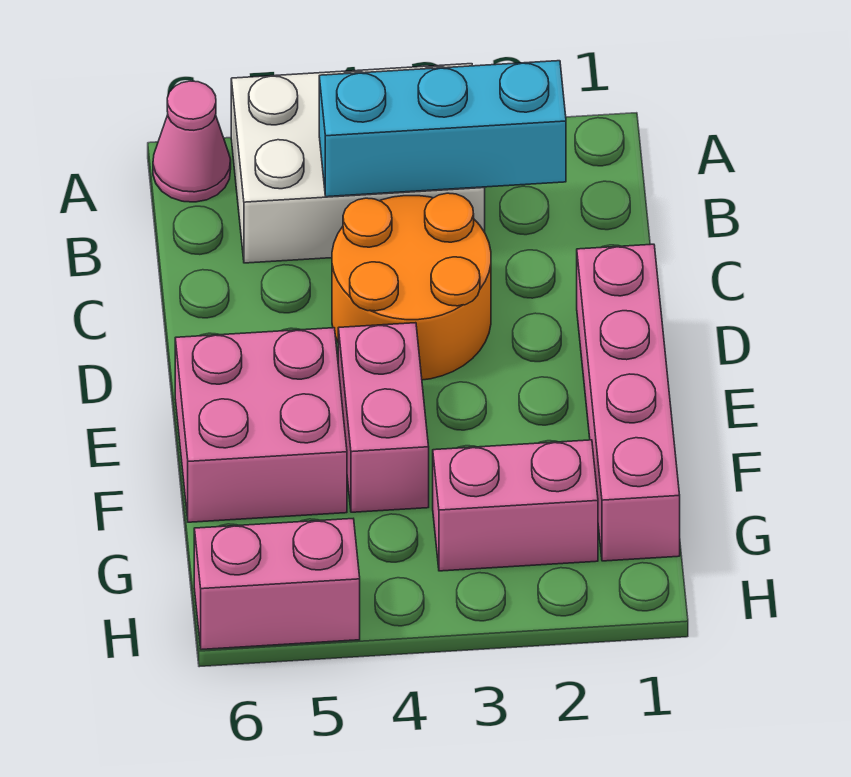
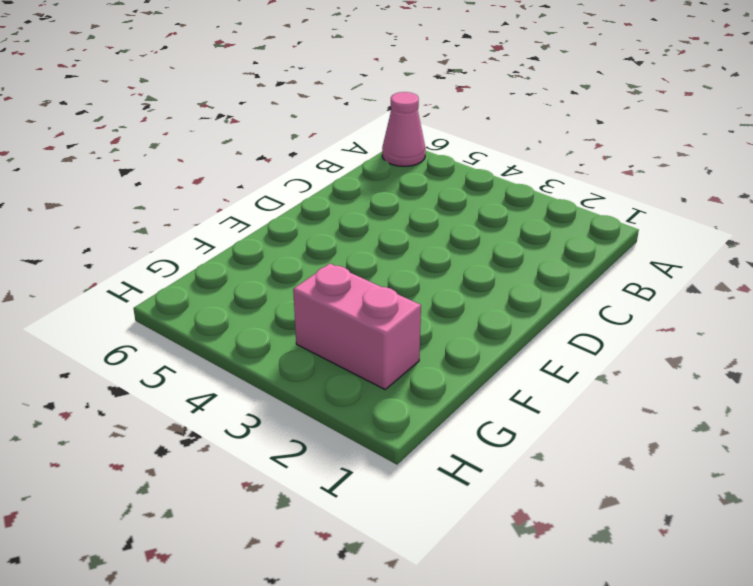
none -> white brick A3:B5 level 1
none -> orange round brick C3:D4 level 1

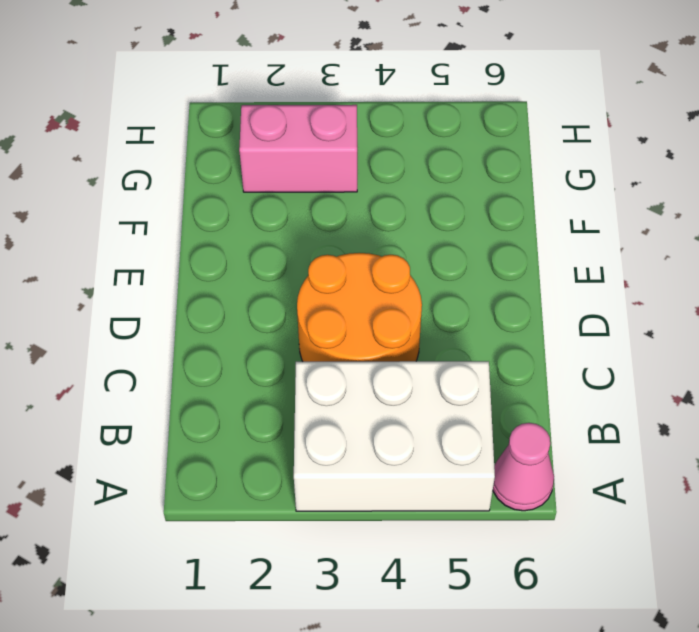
none -> pink brick D1:G1 level 1
none -> pink brick E4:F4 level 1

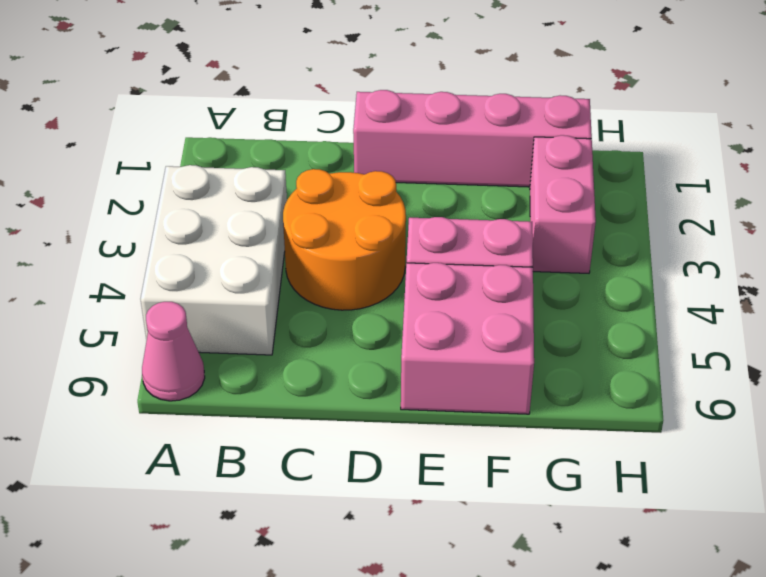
none -> pink brick H5:H6 level 1
none -> cyan brick B2:B4 level 2

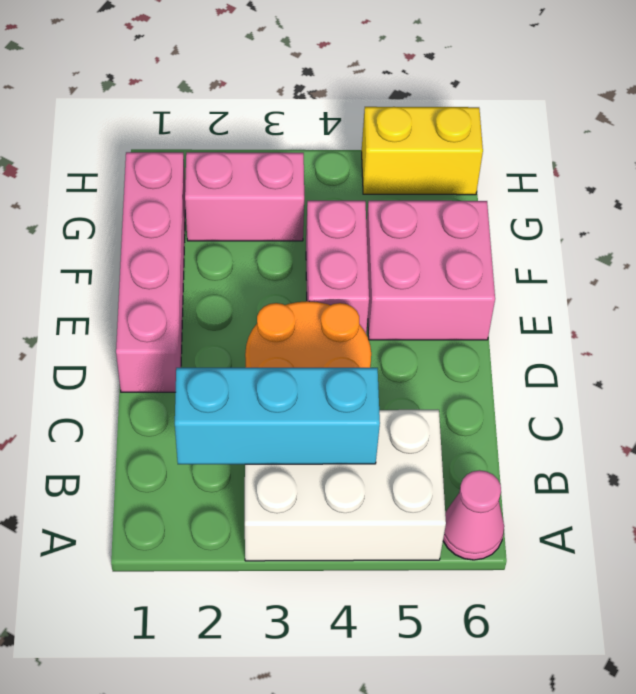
yellow brick H5:H6 level 1 -> pink brick H5:H6 level 1

